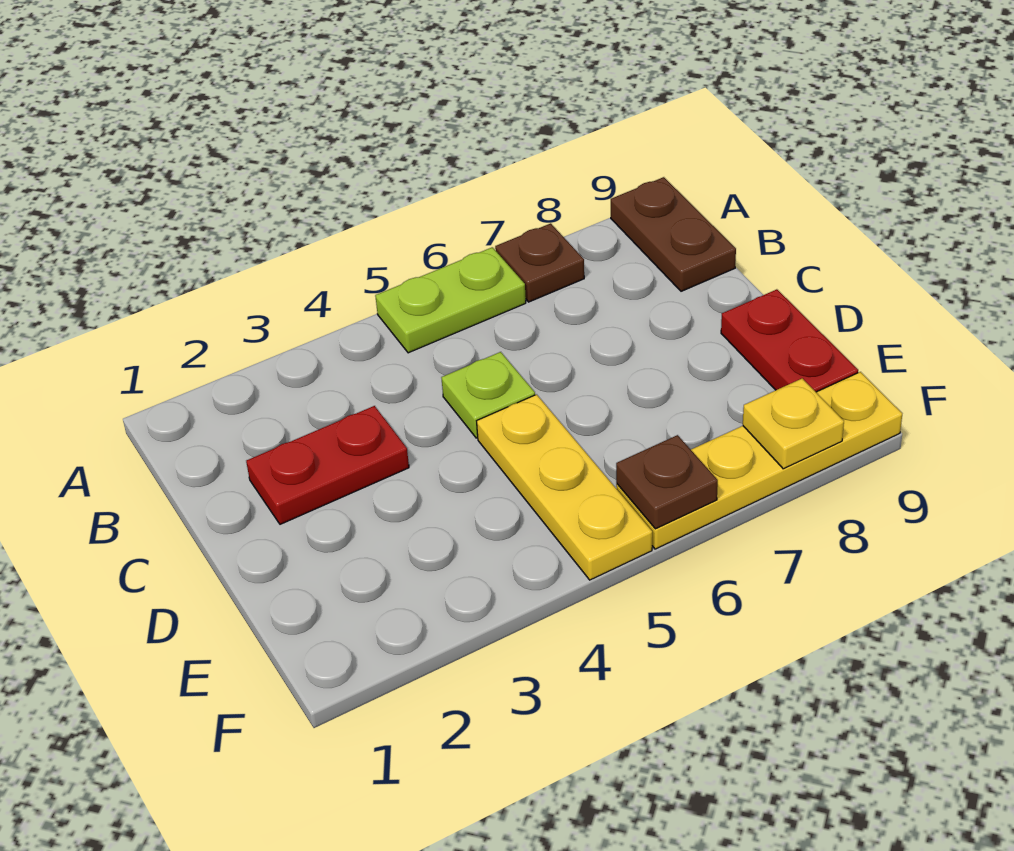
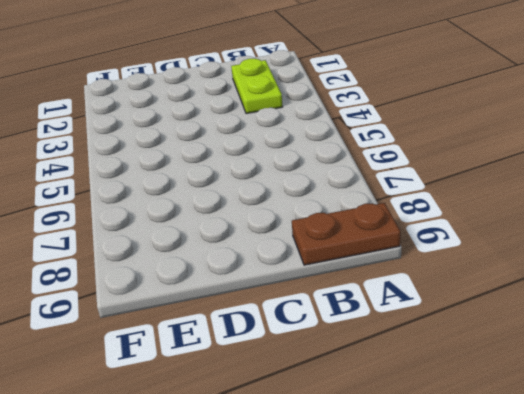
lime plate B2:B3 level 1 -> lime plate A5:A6 level 1
none -> brown plate A7 level 1
none -> red plate C2:C3 level 1

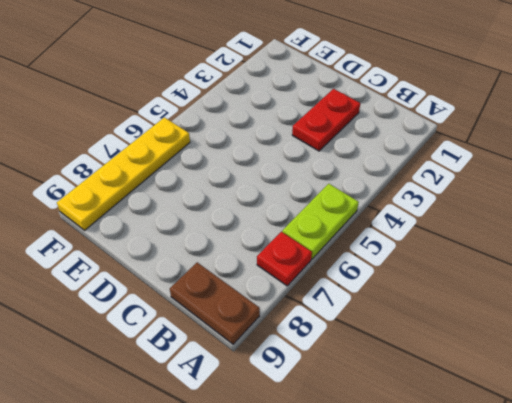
red plate A7 level 1 -> brown plate A7 level 1
none -> lime plate C5 level 1
none -> yellow plate D5:F5 level 1

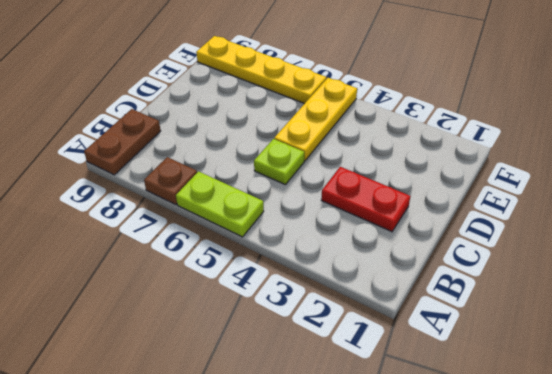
none -> red plate D9:E9 level 1
none -> brown plate F6 level 2

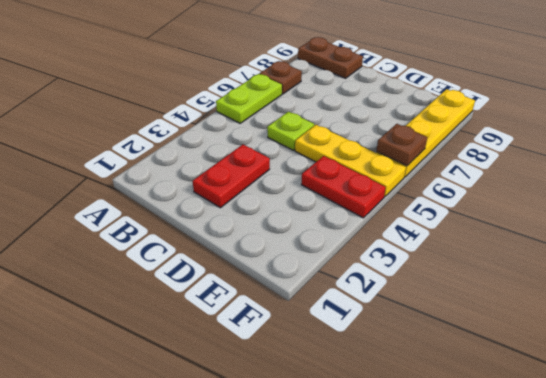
red plate E4:F4 level 1 -> red plate D9:E9 level 1
none -> yellow plate F8 level 2

